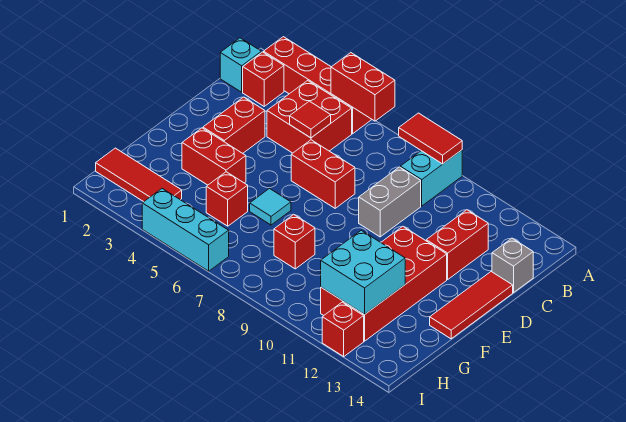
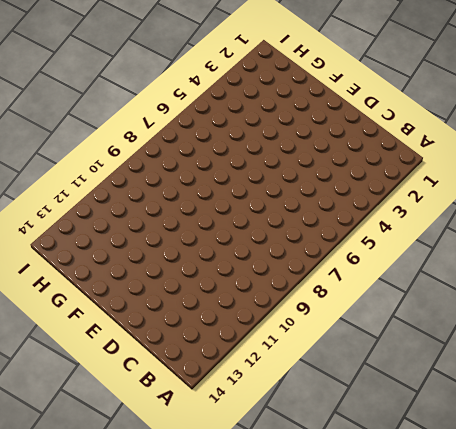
none -> red brick A2:A5 level 1
none -> cyan brick A9:B9 level 1
none -> cyan brick B1 level 1

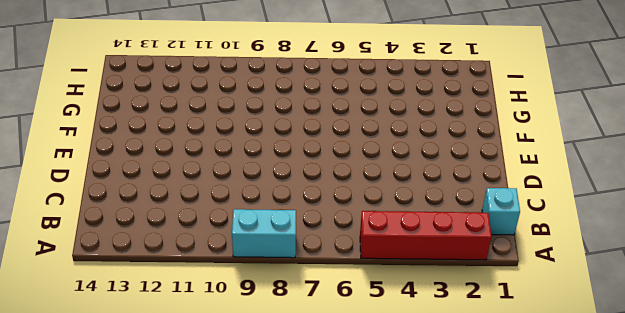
cyan brick A8:A9 level 1 -> cyan brick A9:B9 level 1
none -> red brick B2 level 1
none -> red brick B4:C5 level 1
none -> grey brick C9:D9 level 1

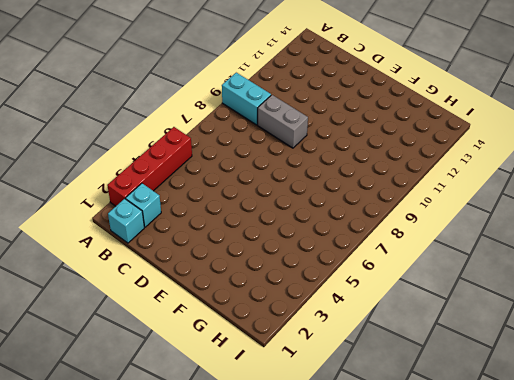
cyan brick B2 level 1 -> red brick B2 level 1
none -> red brick B4:C5 level 1
none -> red brick C12:D12 level 1
none -> grey brick C14 level 1

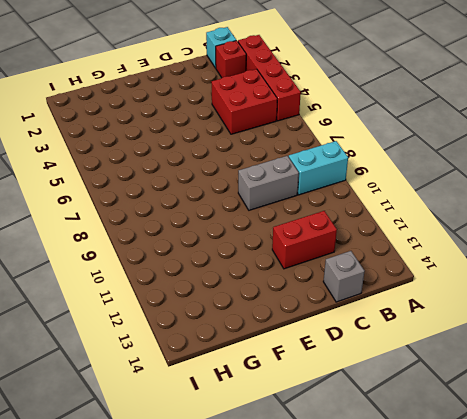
none -> red brick D3:E3 level 1
none -> red brick D6:D7 level 1
none -> red tile D14:F14 level 1

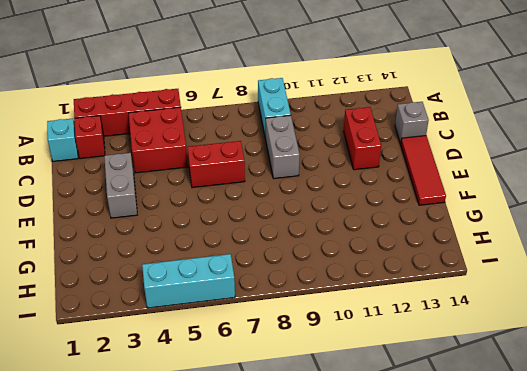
grey brick D3:E3 level 1 -> red brick D3:E3 level 1
none -> red brick E11:H12 level 1
none -> red brick F3:F4 level 1
none -> cyan tile F6 level 1

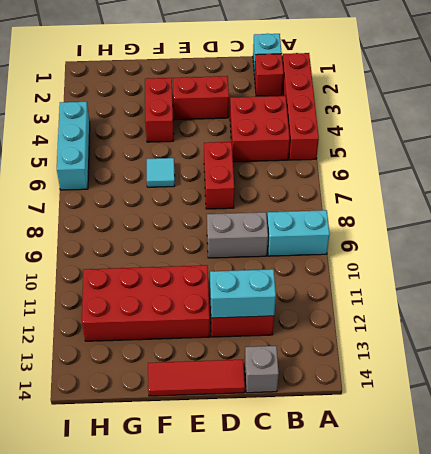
cyan brick C12:D12 level 2 -> none
none -> red brick G5 level 1
none -> red brick G8 level 1
none -> red tile H1:H3 level 1

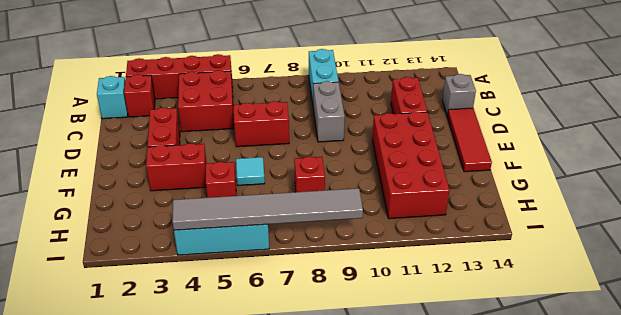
grey tile I4:I9 level 2 -> none
none -> red tile H1:H3 level 1
none -> red brick I12 level 1
none -> red brick A5:A6 level 2

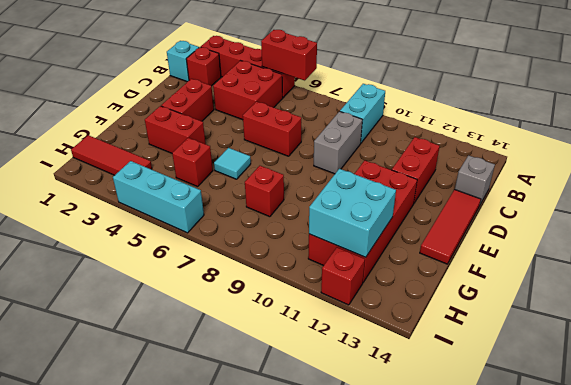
none -> red tile A8:A9 level 2
none -> red tile C5 level 2

